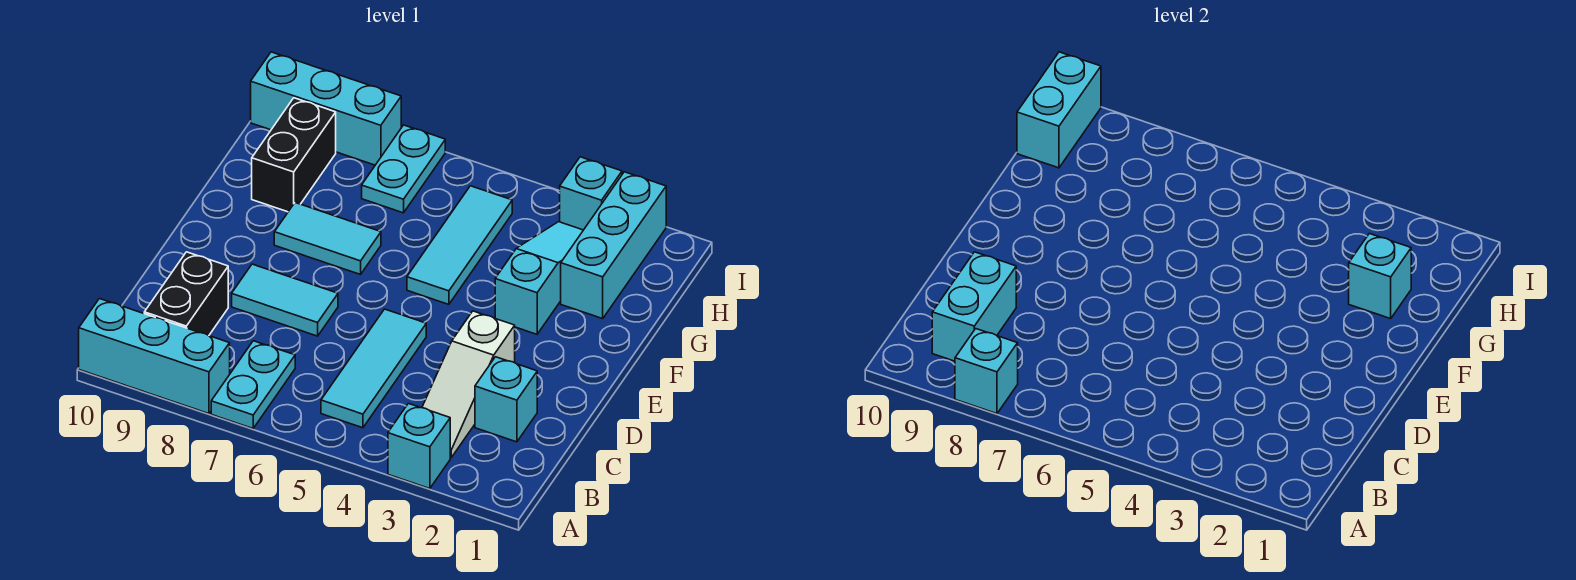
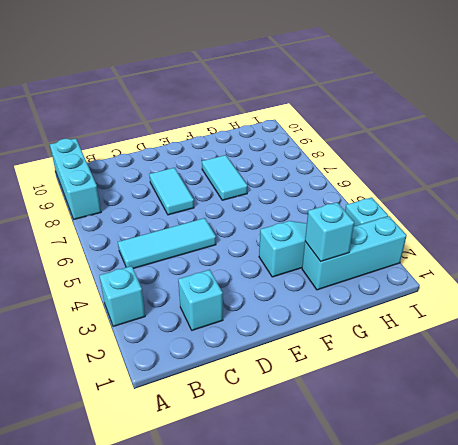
none -> cyan plate A7:B7 level 1
none -> white slope B3:D3 level 1 top D
none -> black brick B9:C9 level 1

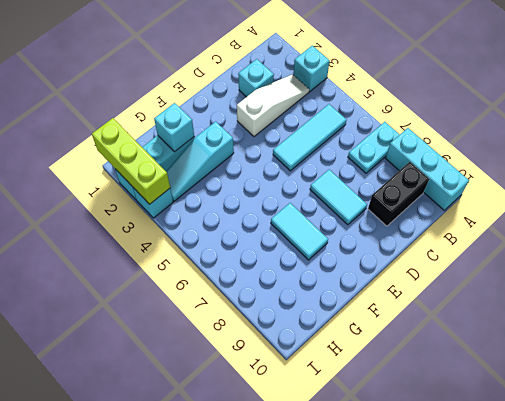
lime brick I1:I3 level 2 -> none
none -> cyan tile F5:H5 level 1
none -> black brick G9:H9 level 1
none -> cyan plate H7:I7 level 1

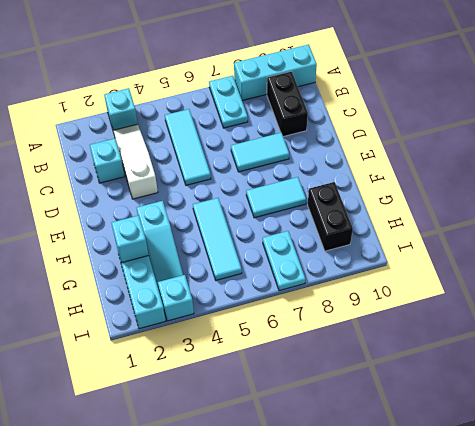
none -> cyan brick I8:I10 level 1
none -> cyan brick A8 level 2
none -> cyan brick B9:C9 level 2

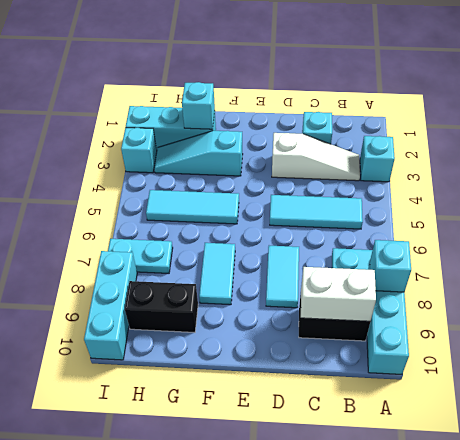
white brick B9:C9 level 2 -> cyan brick B9:C9 level 2
none -> cyan brick H10:I10 level 2

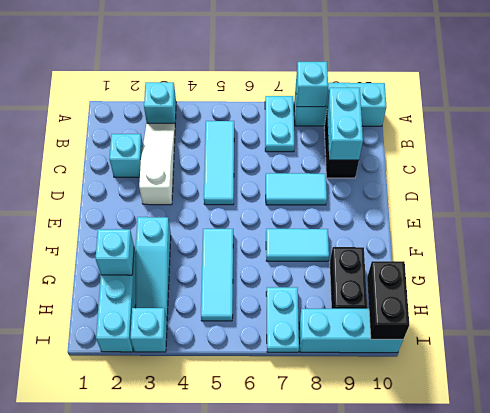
black brick H10:I10 level 2 -> cyan brick H10:I10 level 2

